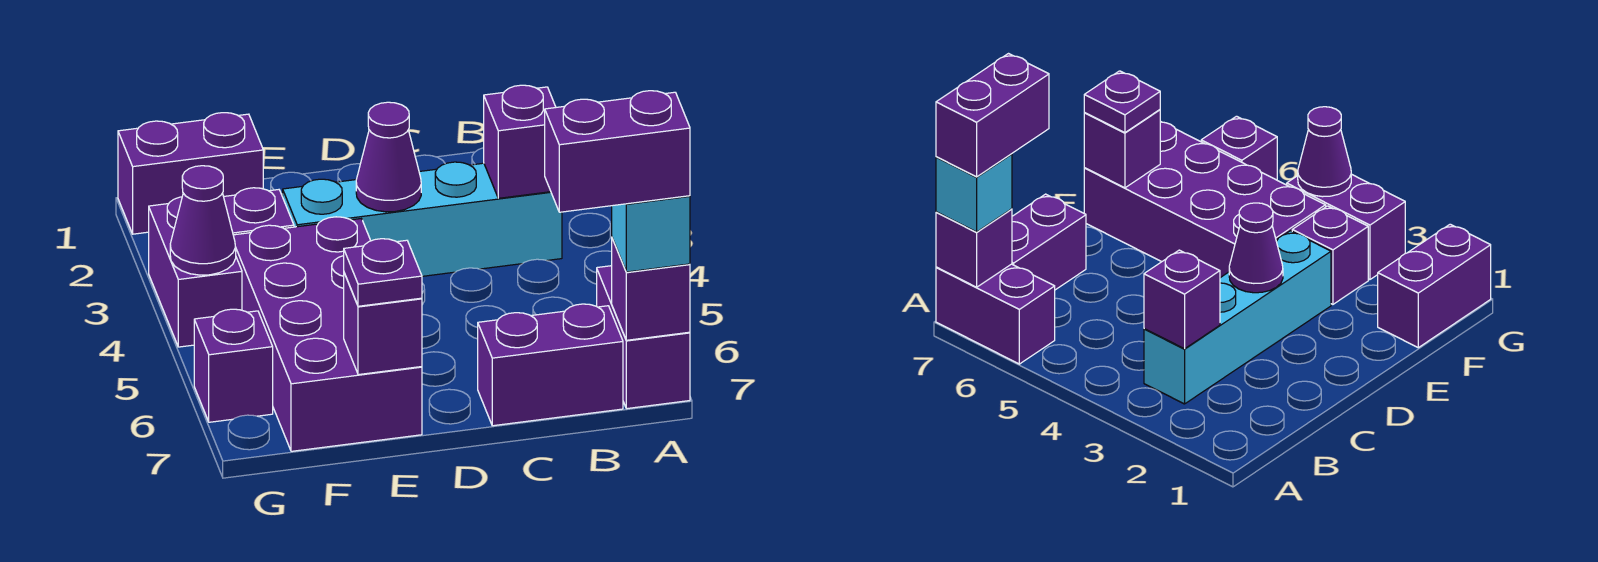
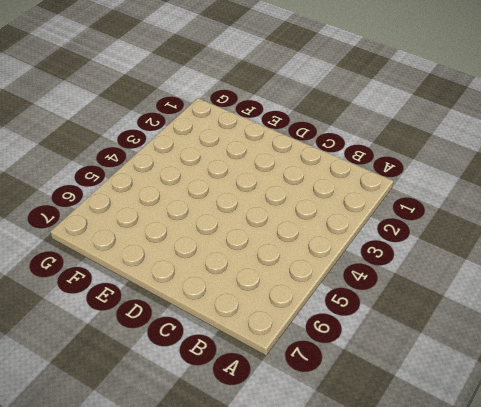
none -> purple brick A6:A7 level 1
none -> cyan brick B3:E3 level 1
none -> purple brick B7:C7 level 1

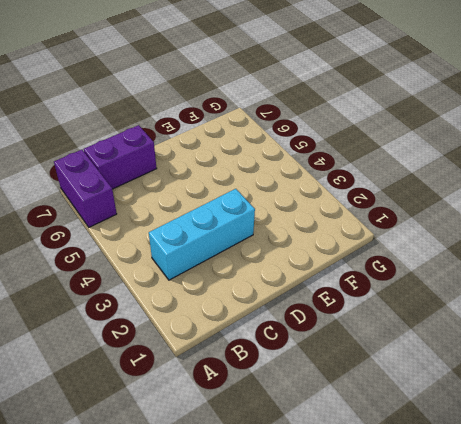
cyan brick B3:D3 level 1 -> cyan brick B3:E3 level 1
none -> purple brick E4:F7 level 1
none -> purple brick F1:G1 level 1
none -> purple brick F3 level 1

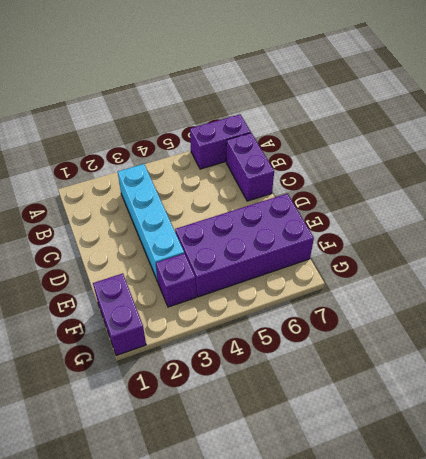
none -> purple brick G3:G4 level 1
none -> purple brick G6 level 1
none -> purple brick A7 level 2

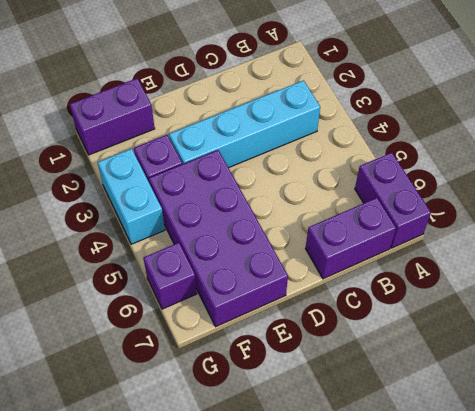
cyan brick G3:G4 level 1 -> purple brick G3:G4 level 1
none -> purple brick A7 level 2
none -> purple brick B3 level 2
none -> purple cone D3 level 2

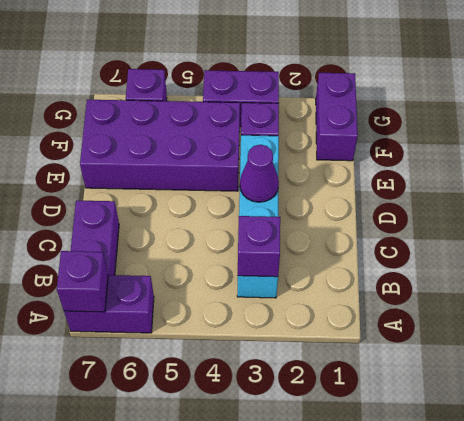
none -> purple brick E7 level 2
none -> purple cone G4 level 2
none -> cyan brick A7 level 3

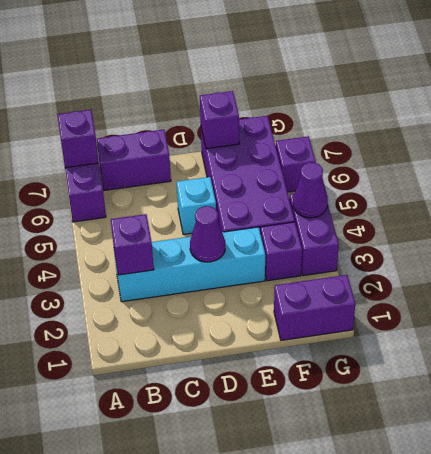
cyan brick D5 level 1 -> cyan brick A7 level 3
none -> purple plate E7 level 3
none -> purple brick A7:B7 level 4

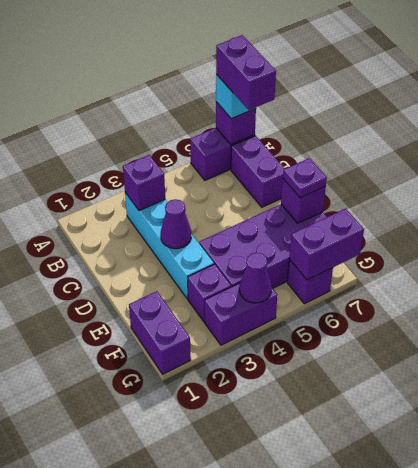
purple brick G6:G7 level 2 -> none

